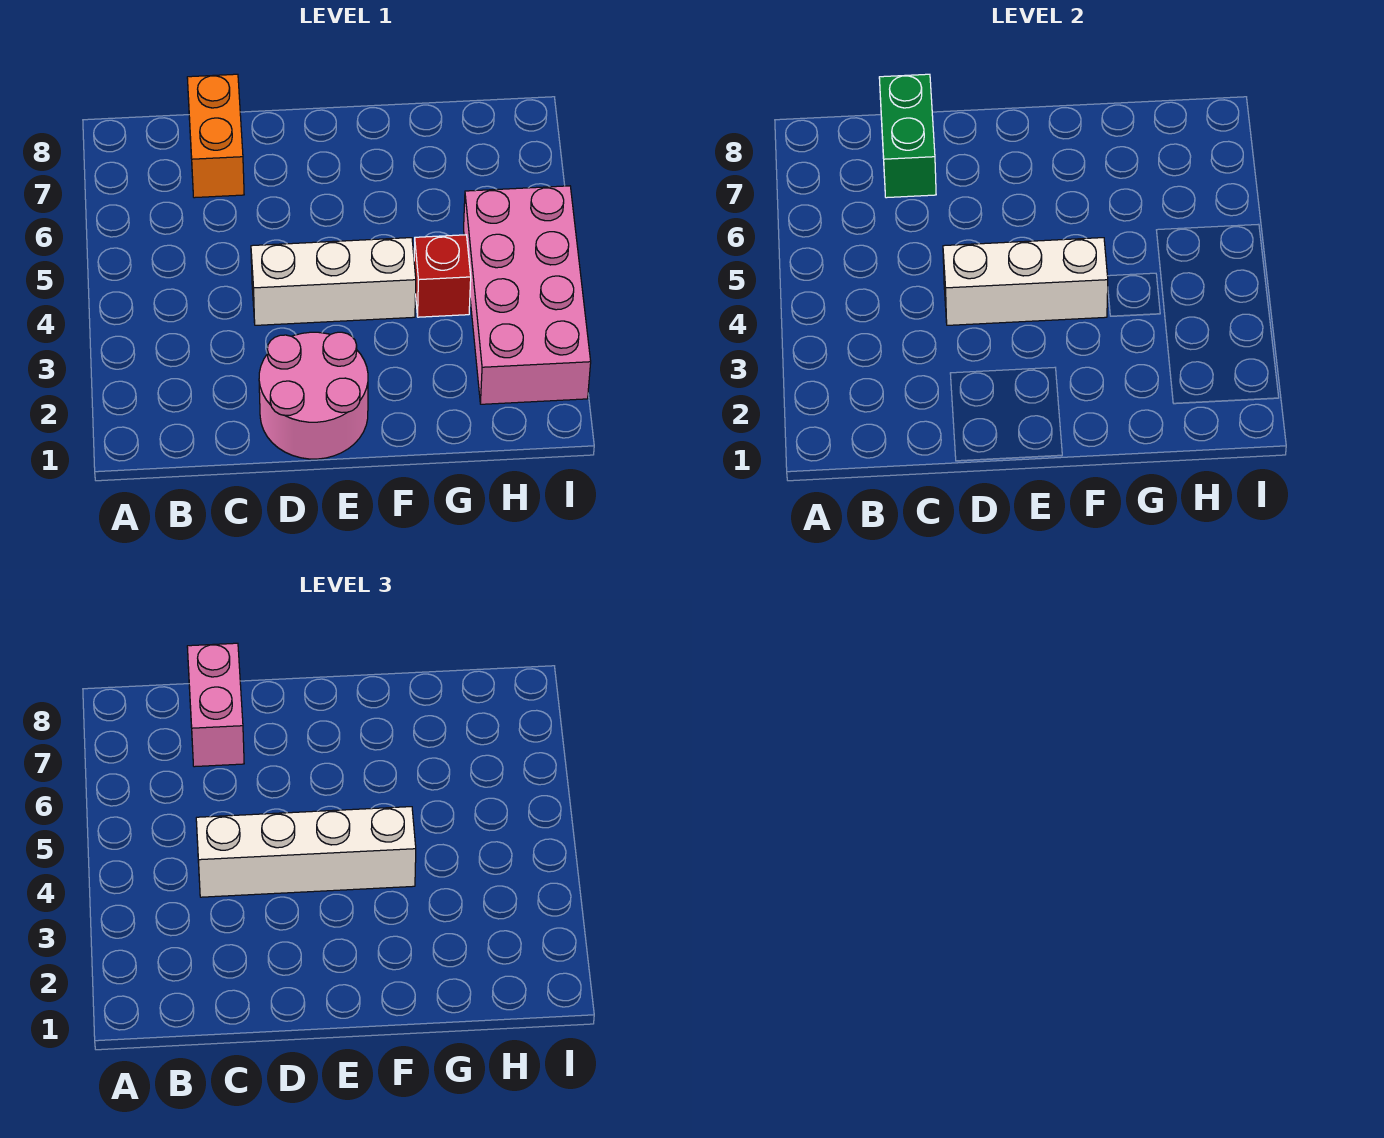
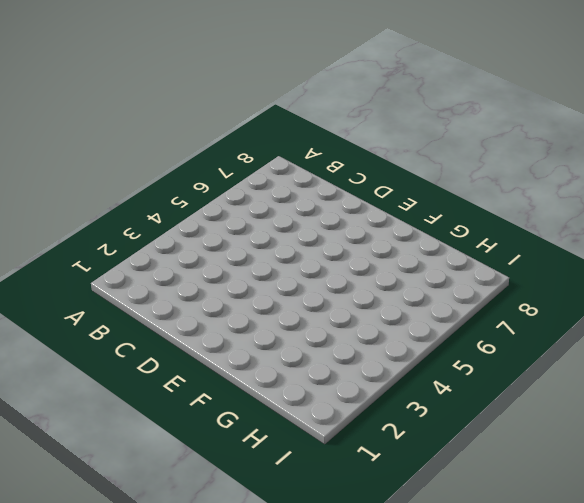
none -> orange brick C7:C8 level 1
none -> pink round brick D1:E2 level 1

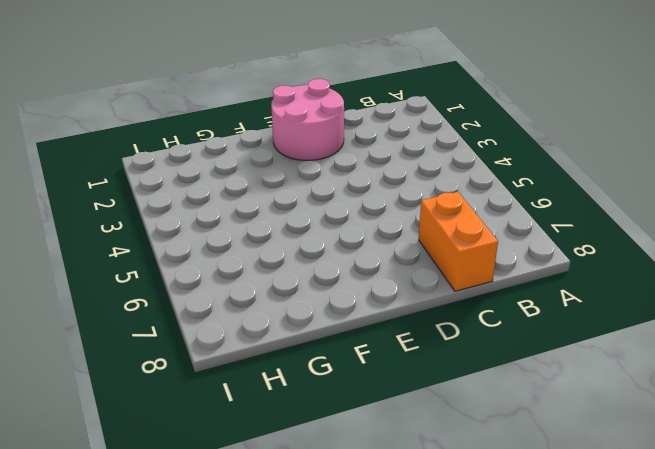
none -> white brick D4:F4 level 1
none -> red brick G4 level 1

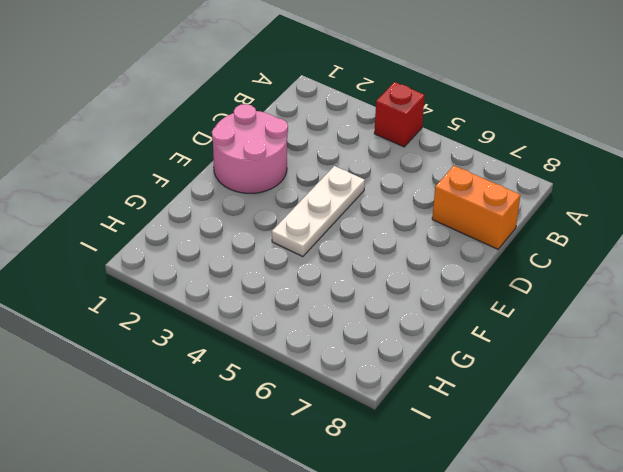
red brick A4 level 1 -> red brick G4 level 1
white plate D4:F4 level 1 -> white brick D4:F4 level 1
none -> pink brick H2:I5 level 1
none -> green brick C7:C8 level 2

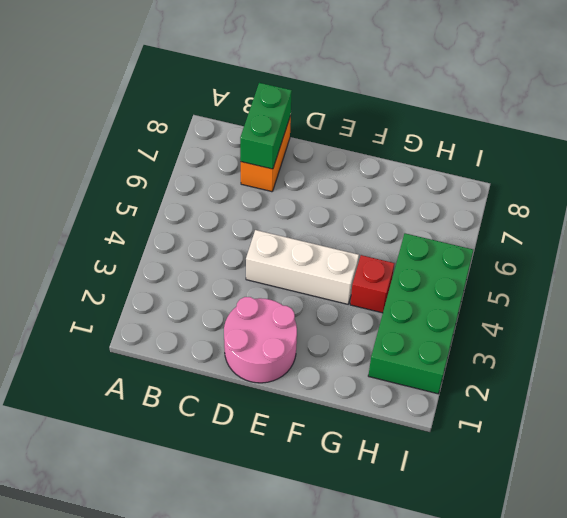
green brick H2:I5 level 1 -> pink brick H2:I5 level 1
none -> white brick D4:F4 level 2
none -> white brick C4:F4 level 3

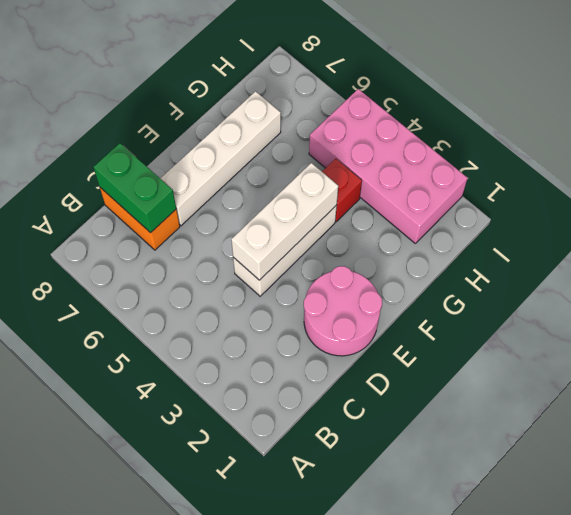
white brick D7:G7 level 1 -> white brick C4:F4 level 3
none -> pink brick C7:C8 level 3

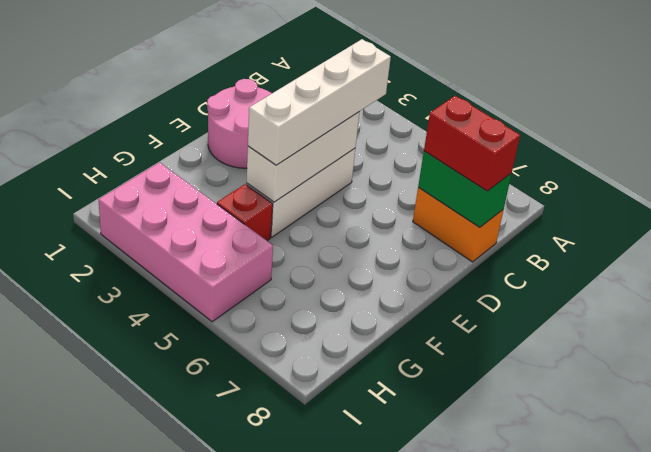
red brick C7:C8 level 3 -> pink brick C7:C8 level 3

